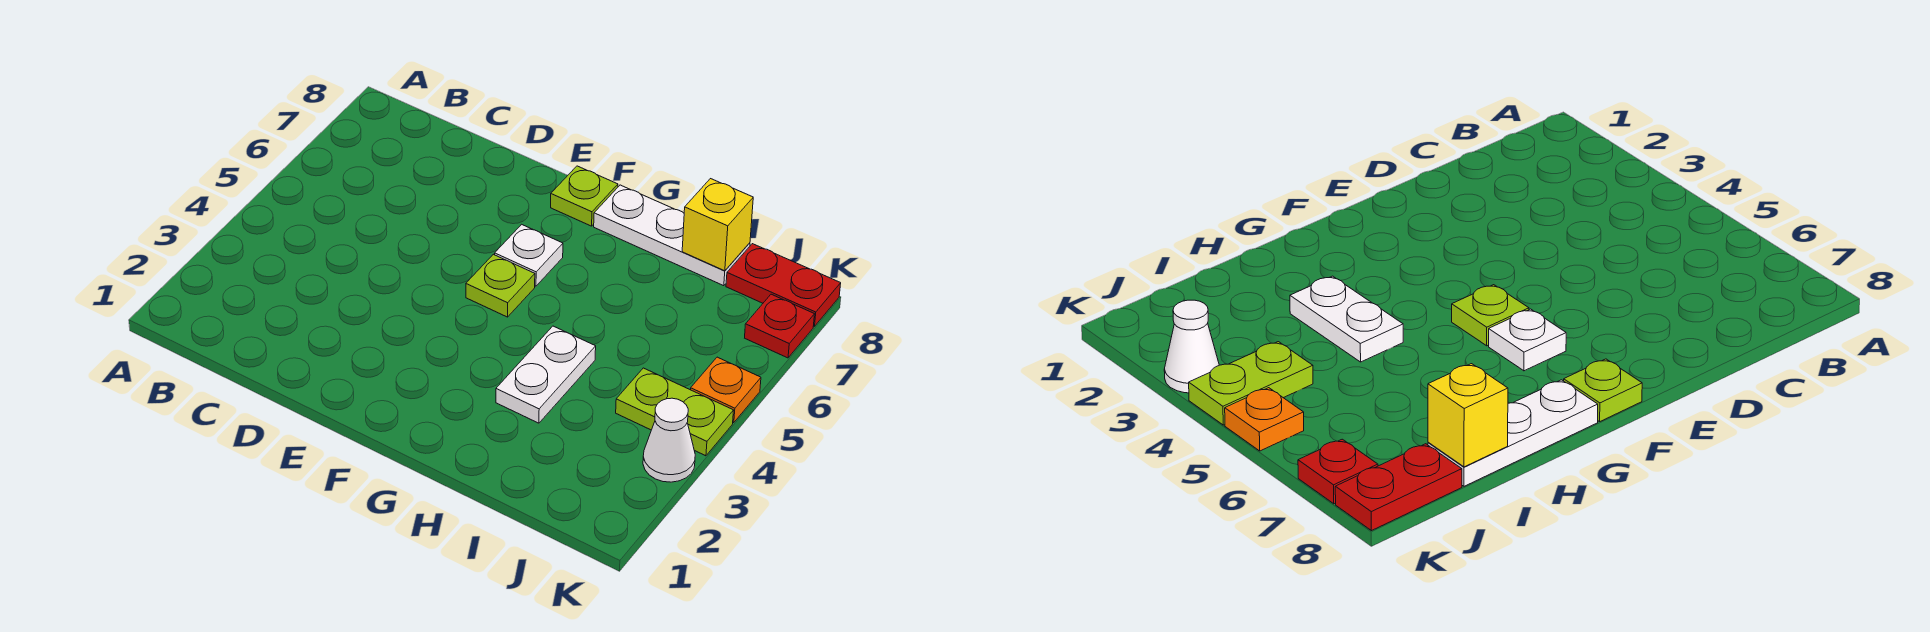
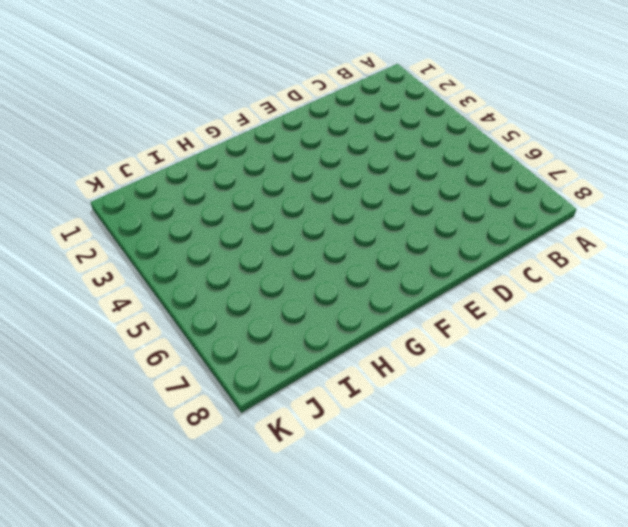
none -> lime plate F5 level 1
none -> white plate F6 level 1

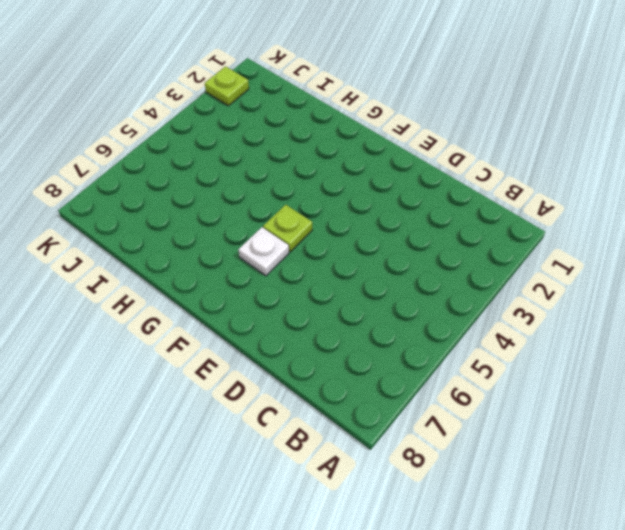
lime plate K2 level 1 -> lime plate F8 level 1
none -> white plate G8:I8 level 1
none -> white plate H3:H4 level 1

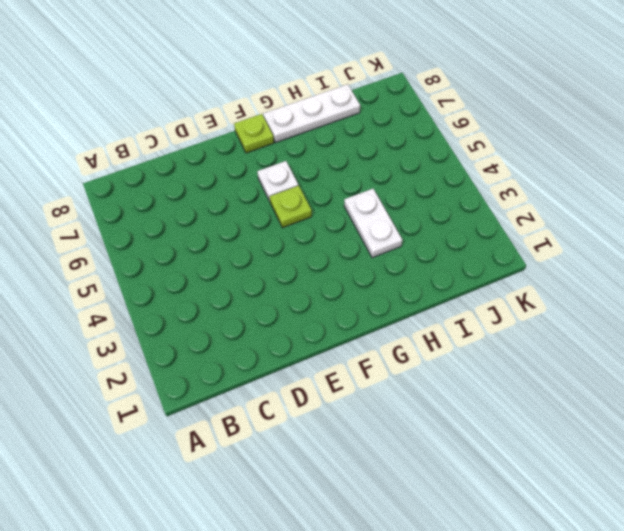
none -> lime plate J4:K4 level 1
none -> red plate J8:K8 level 1

